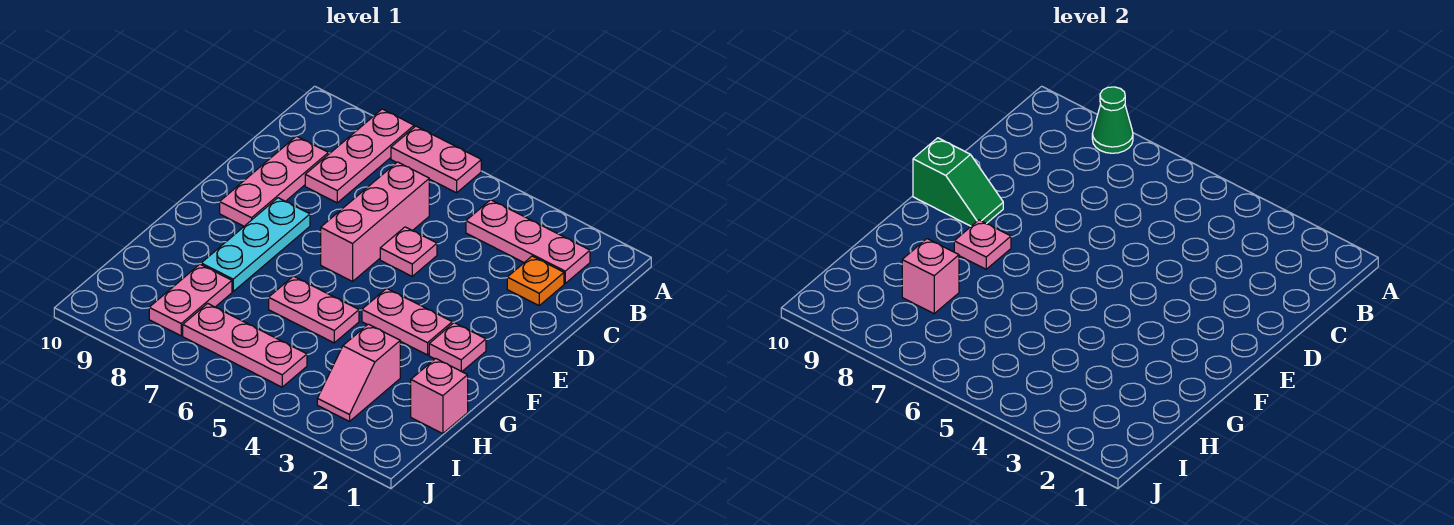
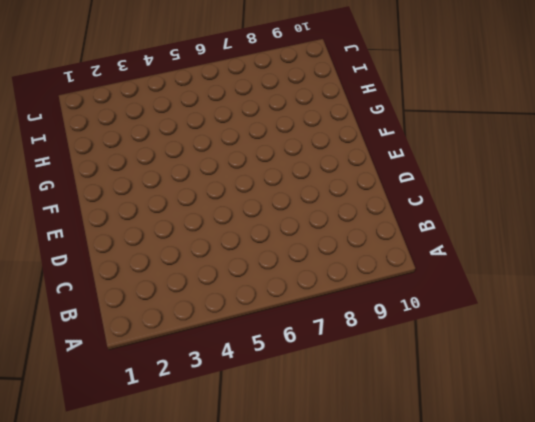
none -> pink plate A6:A7 level 1
none -> pink plate A8:C8 level 1
none -> pink plate B2:B4 level 1

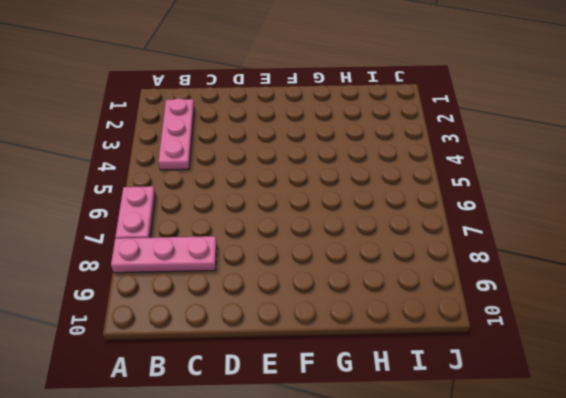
none -> orange plate C2 level 1
none -> pink brick C6:E6 level 1
none -> pink plate C9:E9 level 1

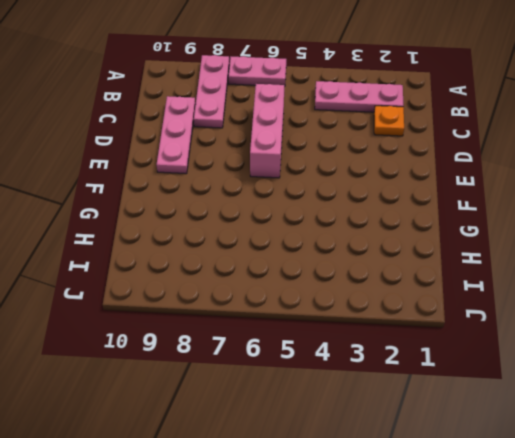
none -> pink plate D5 level 1
none -> cyan plate E8:G8 level 1
none -> pink plate F2 level 1

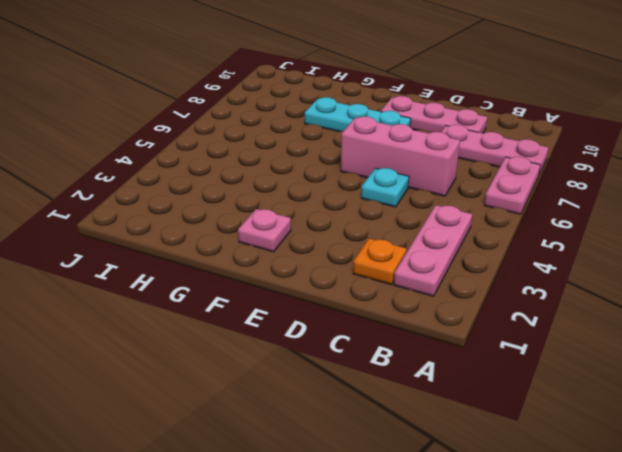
cyan plate D5 level 1 -> pink plate D5 level 1
none -> pink plate F3:F4 level 1
none -> pink plate G5:G6 level 1
none -> pink brick H1 level 1

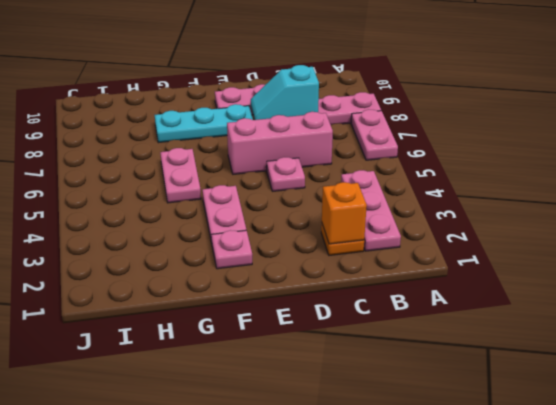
orange brick C2 level 2 -> none
cyan slope C8:D8 level 2 top C -> none
none -> pink brick H1 level 1
none -> pink slope H3:I3 level 1 top H
none -> pink plate H8:I8 level 1

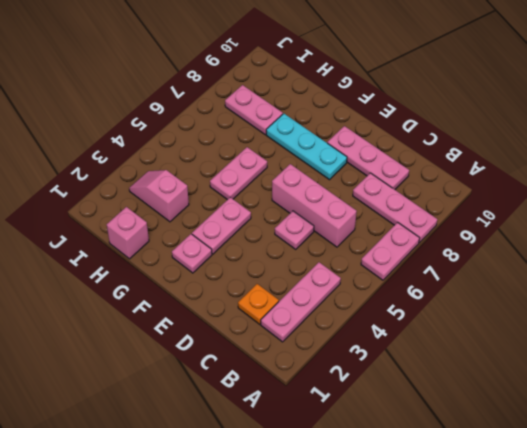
none -> pink plate I5:I7 level 1
none -> green cone A8 level 2
none -> green slope E9:E10 level 2 top 10

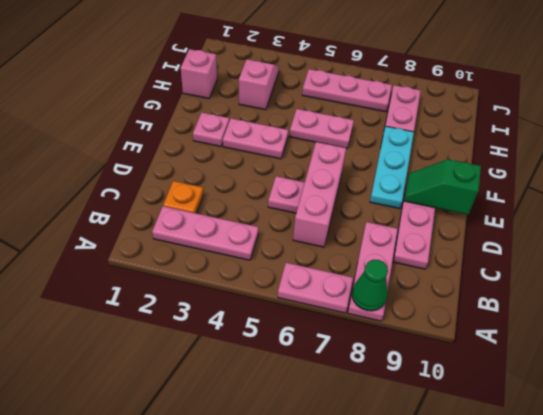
none -> pink plate F8 level 2
none -> pink brick H8 level 2

